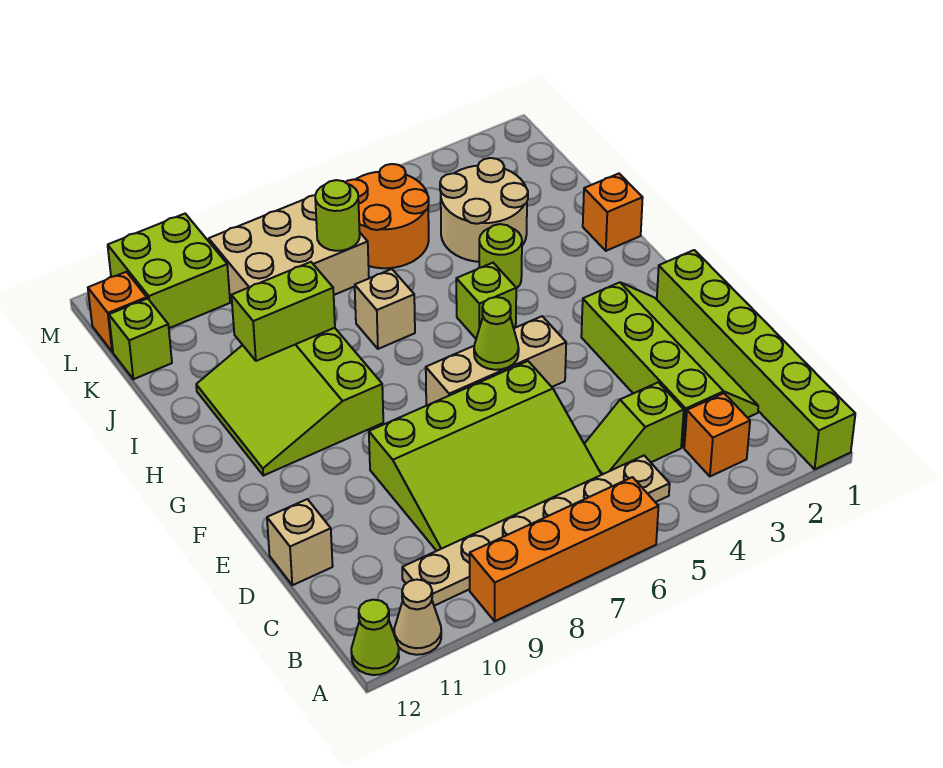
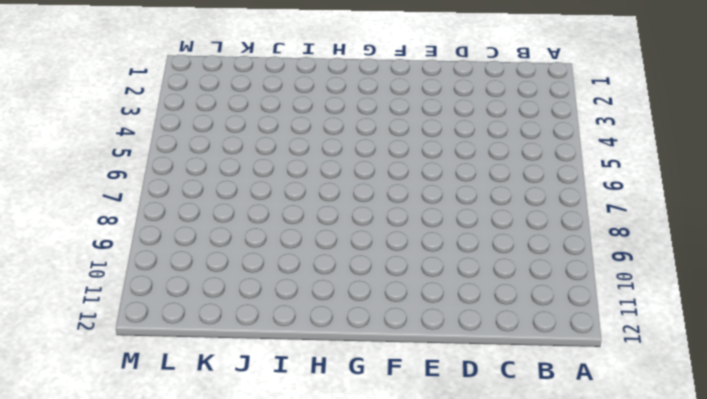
none -> lime brick A1:F1 level 1
none -> orange brick A6:A9 level 1
none -> tan cone A11 level 1

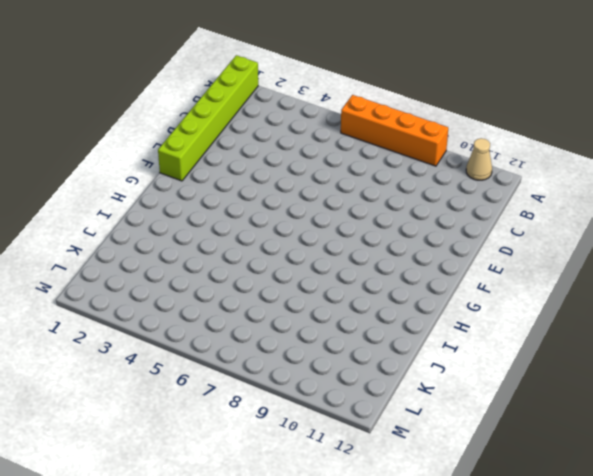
none -> lime cone A12 level 1
none -> orange brick B3 level 1
none -> tan plate B5:B10 level 1

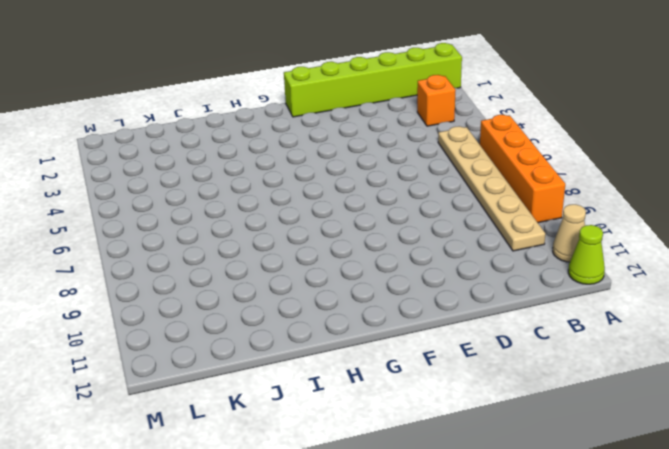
none -> lime slope C2:F3 level 1 top 3
none -> lime slope C4:C5 level 1 top 4
none -> lime slope C6:E9 level 1 top E

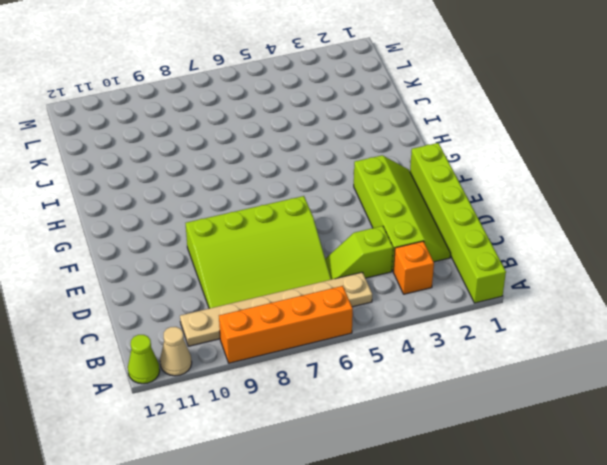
none -> tan brick D12 level 1
none -> tan brick F5:F7 level 1
none -> lime slope G9:I11 level 1 top 9

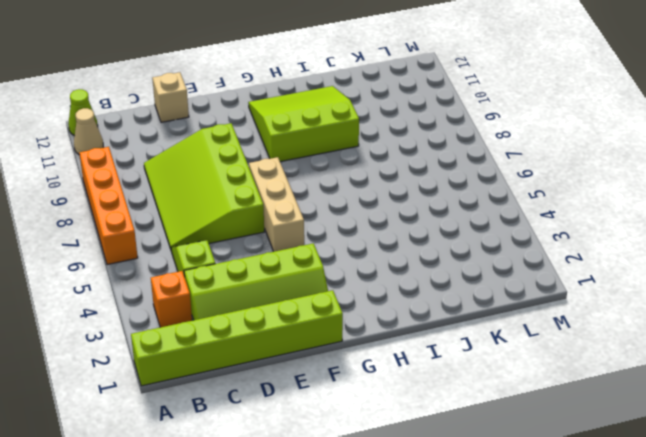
none -> tan plate B5:B10 level 1
none -> lime brick H5 level 1
none -> orange brick I1 level 1

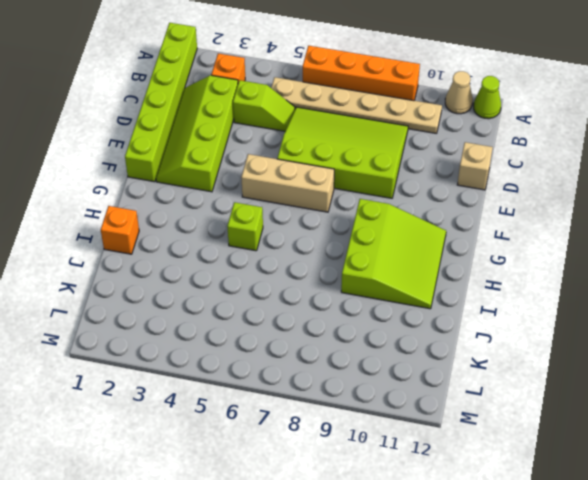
none -> lime round brick I4 level 1
none -> tan brick I7 level 1
none -> tan round brick J3:K4 level 1

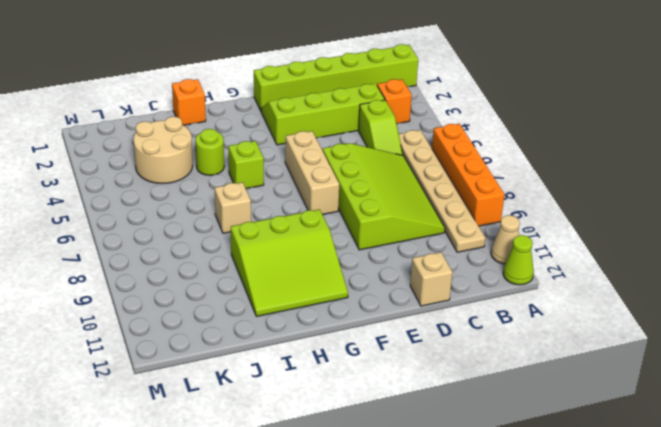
none -> orange round brick K5:L6 level 1
none -> tan brick K7:L9 level 1
none -> lime brick K12 level 1

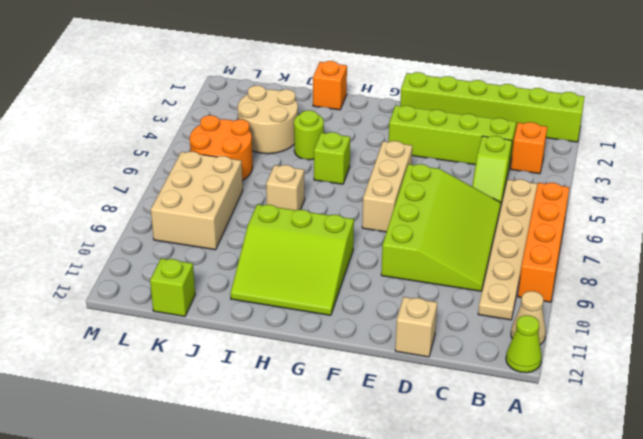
none -> lime brick L10:M11 level 1
none -> orange brick L12 level 1
none -> lime cone F6 level 2

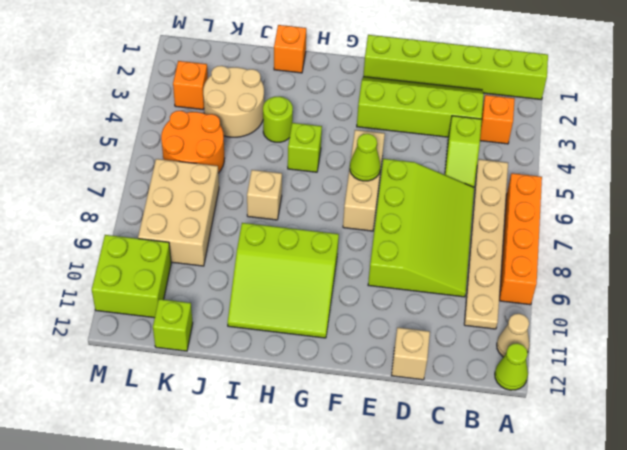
orange brick L3 level 1 -> orange brick L12 level 1
none -> lime brick I9:I10 level 2
none -> lime round brick K7 level 2

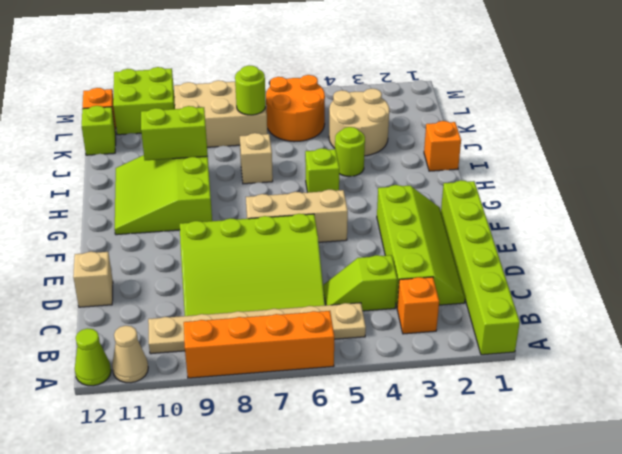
none -> lime cone F6 level 2

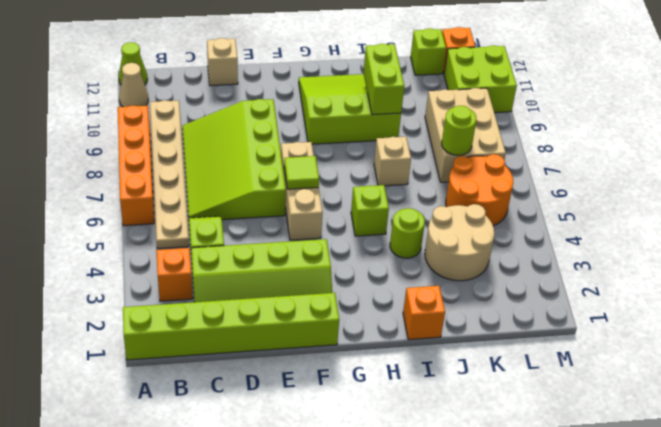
lime tile F6 level 2 -> lime cone F6 level 2

